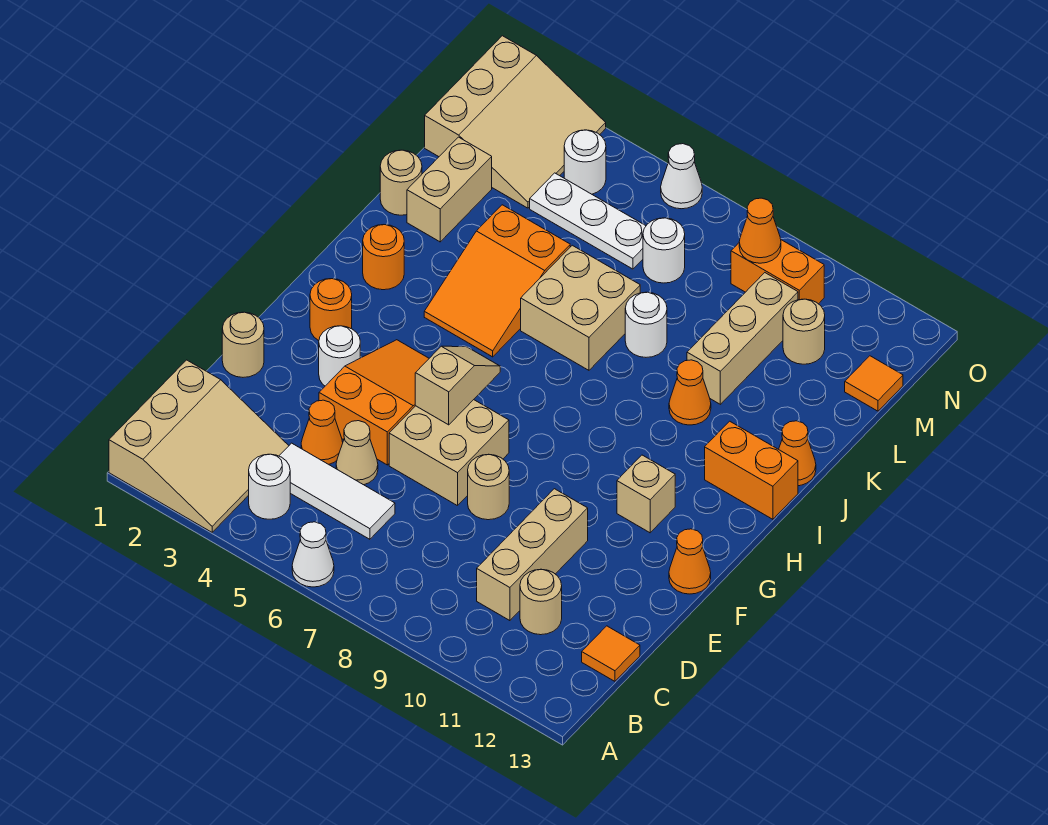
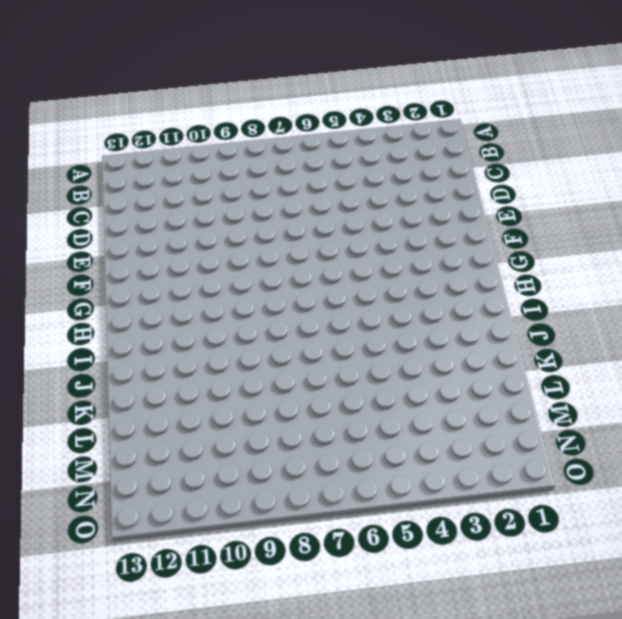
none -> tan slope A1:C3 level 1 top 1
none -> white cone A6 level 1
none -> white round brick B4 level 1
none -> white tile C4:C6 level 1

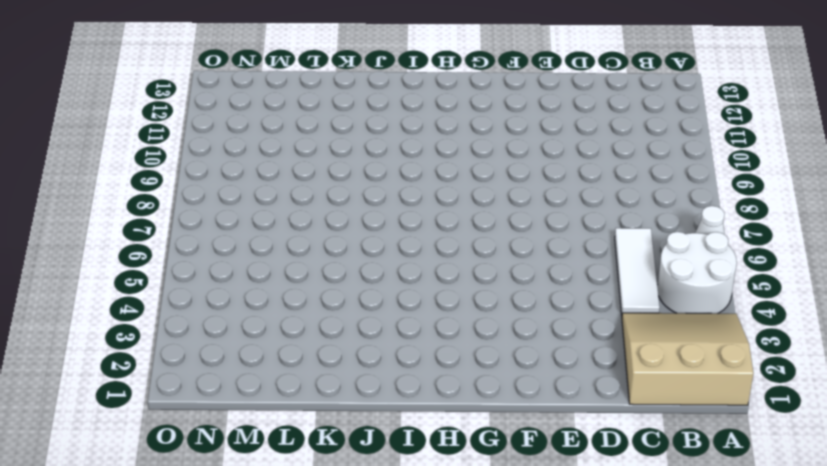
white round brick A4:B5 level 1 -> white round brick B4 level 1
none -> tan brick C10:E10 level 1
none -> tan round brick C11 level 1
none -> orange tile C13 level 1
none -> orange cone D4 level 1

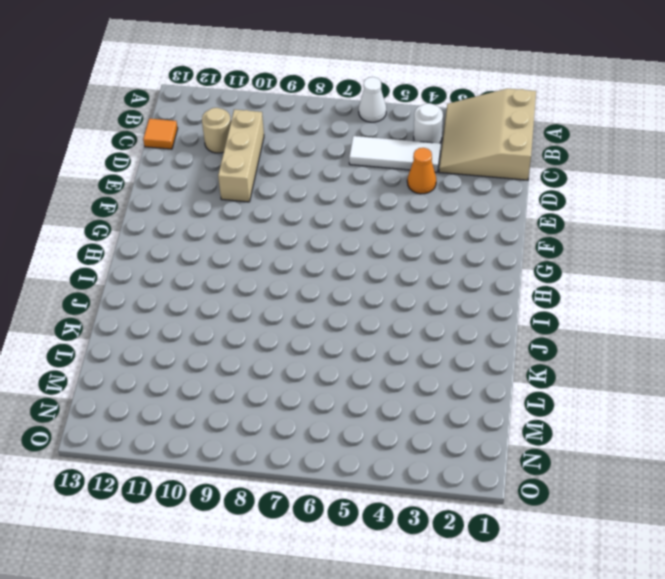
none -> tan cone D5 level 1
none -> tan round brick E1 level 1
none -> orange slope E4:G5 level 1 top E
none -> tan brick E6:F7 level 1

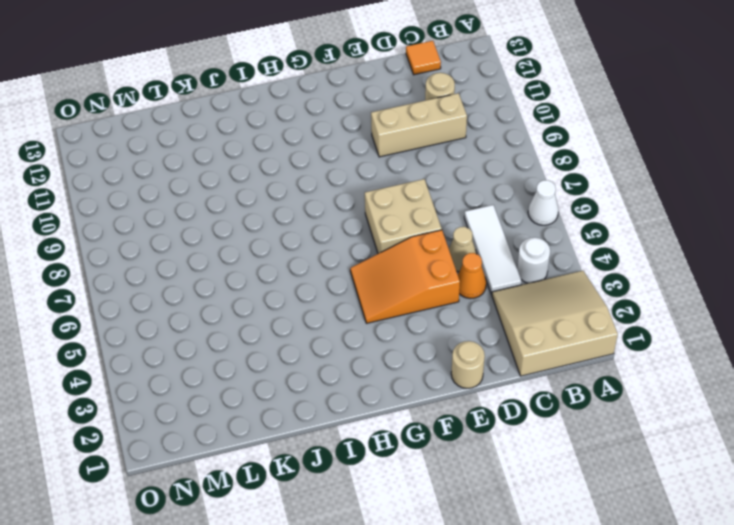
none -> tan round brick E8 level 1
none -> white round brick F3 level 1
none -> orange cone F13 level 1
none -> orange round brick G2 level 1

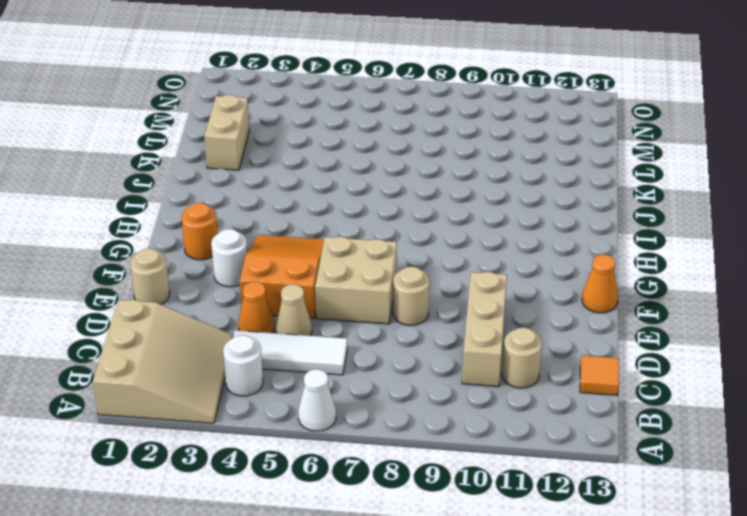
none -> tan brick G11 level 1
none -> orange round brick I2 level 1
none -> orange slope I4:K5 level 1 top K
none -> orange brick I12:I13 level 1

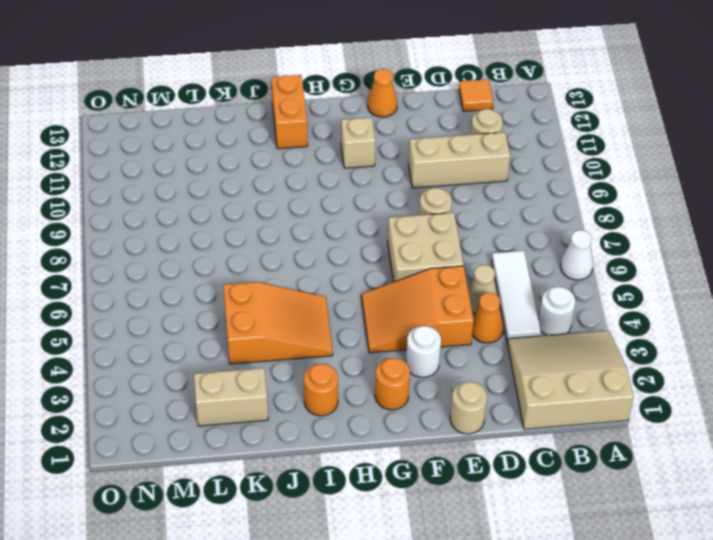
none -> tan brick J6:K7 level 1
none -> orange cone J10 level 1
none -> orange cone J13 level 1
none -> tan round brick K1 level 1

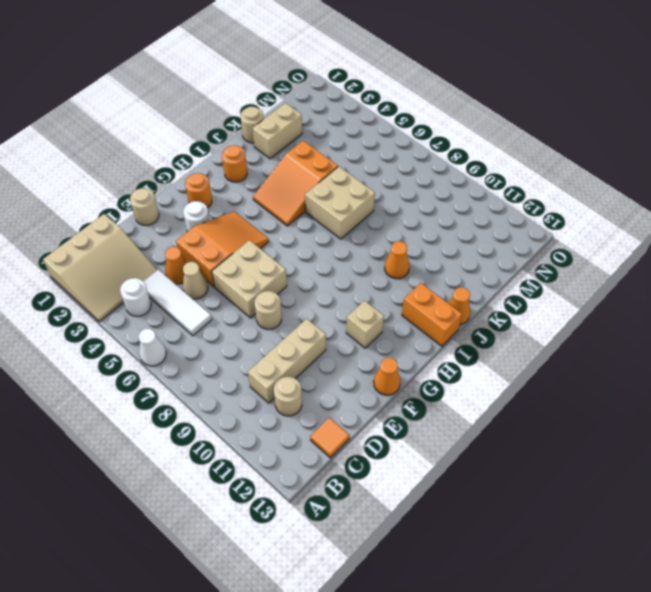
none -> white round brick K8 level 1
none -> tan brick K10:M10 level 1
none -> tan slope M1:O3 level 1 top 1
none -> white plate M4:M6 level 1

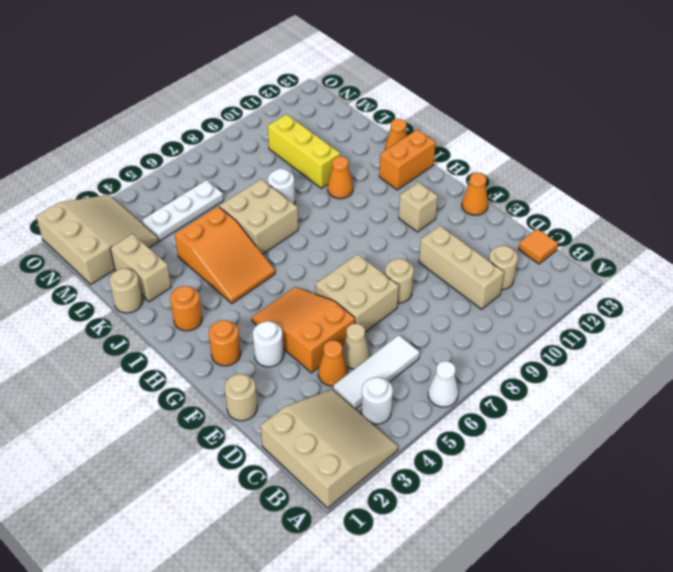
yellow brick K10:M10 level 1 -> tan brick K10:M10 level 1
none -> white round brick M7 level 1
none -> tan round brick M11 level 1
none -> orange tile M13 level 1
none -> white round brick N4 level 1

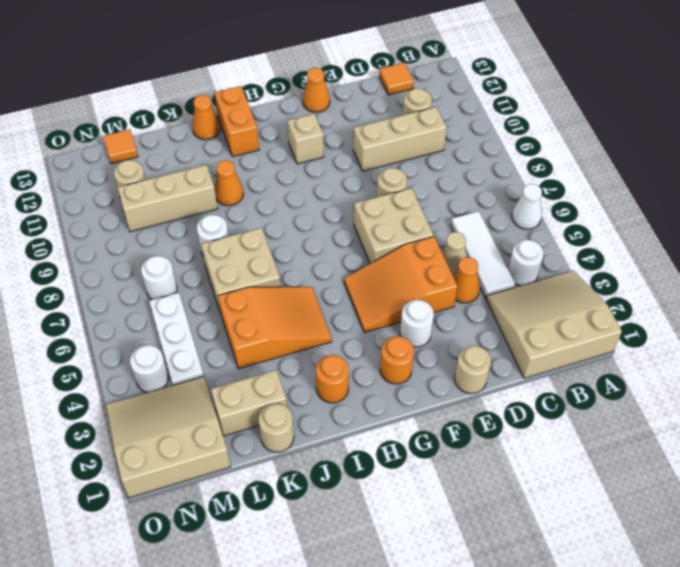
none -> orange brick N9:N10 level 1
none -> white cone O6 level 1
none -> tan slope F6:G6 level 2 top F
none -> orange cone N9 level 2

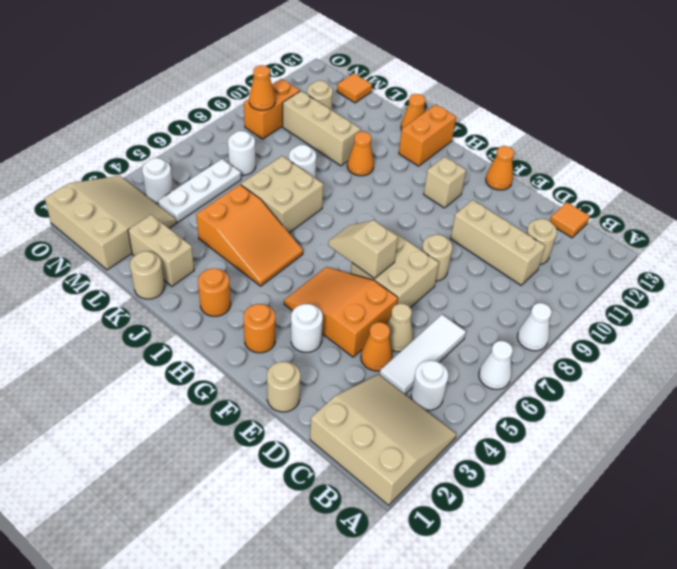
white cone A8 level 1 -> white cone O6 level 1

